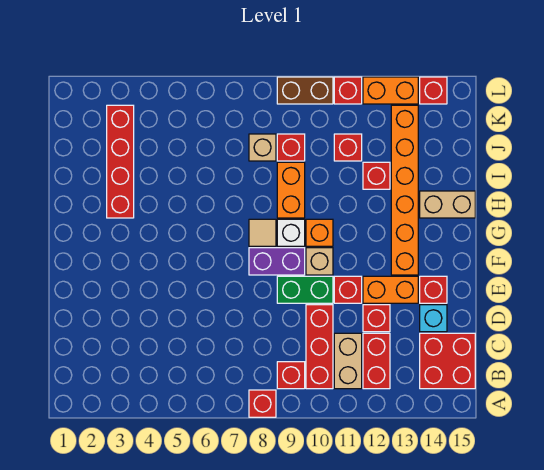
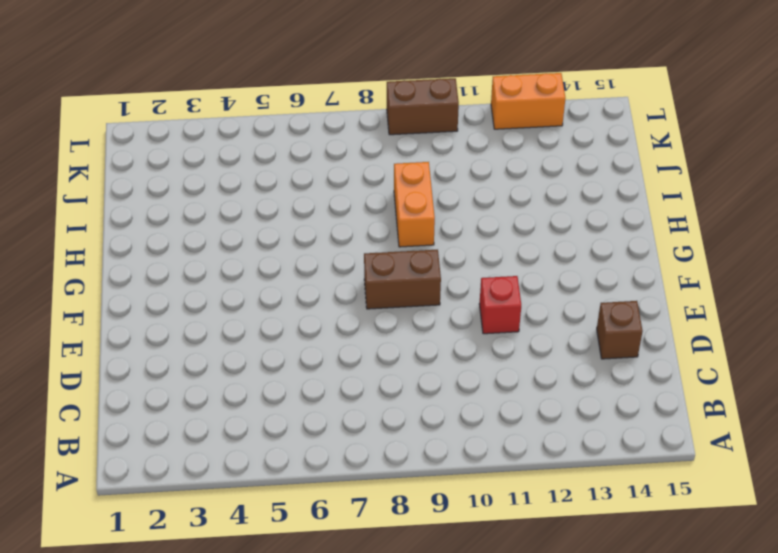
brown brick D14 level 1 -> cyan brick D14 level 1
brown brick F8:F9 level 1 -> purple brick F8:F9 level 1
none -> red brick A8 level 1
none -> red brick B9 level 1
none -> red brick B10:D10 level 1

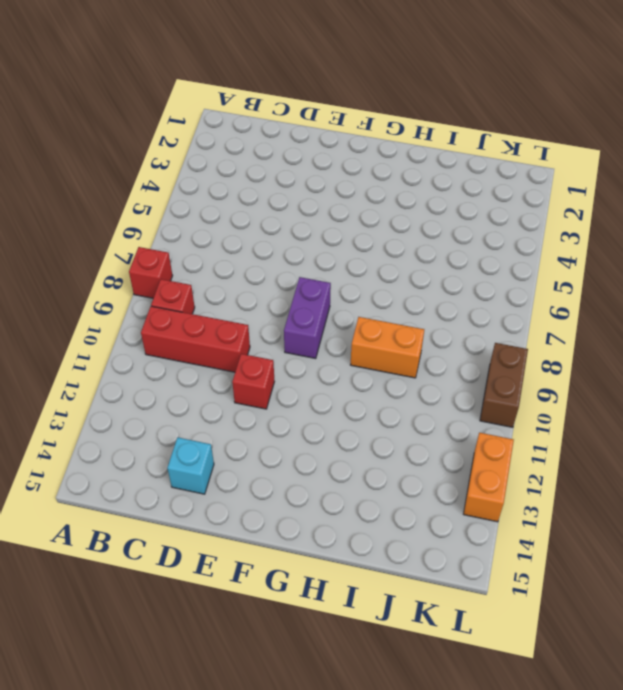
none -> tan brick B11:C11 level 1
none -> red brick B12:C12 level 1
none -> red brick B14:C15 level 1

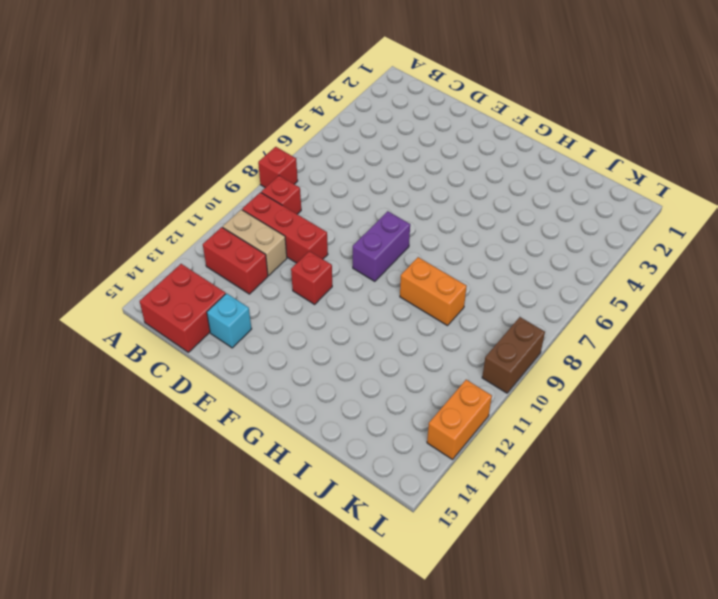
none -> red brick D12 level 1
none -> green brick E9:E10 level 1
none -> orange brick E12:E13 level 1

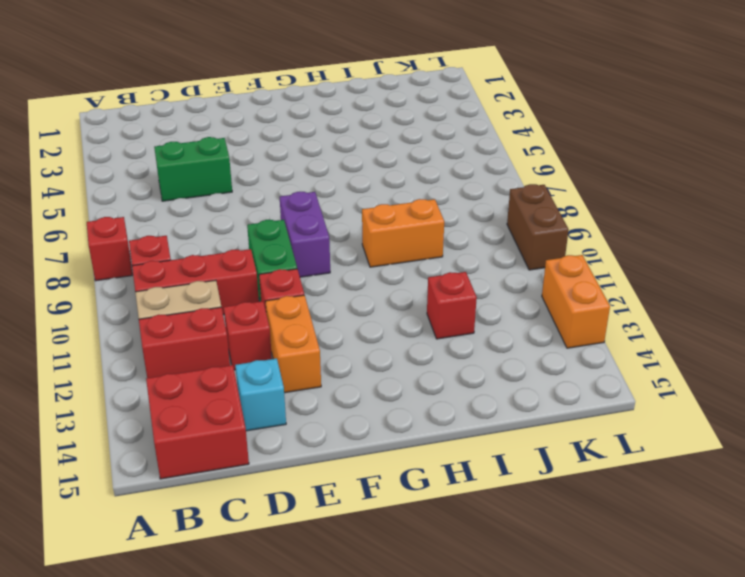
green brick C5:D5 level 1 -> none
none -> red brick E14 level 1
none -> tan brick F10 level 1
none -> orange brick F13:K13 level 1

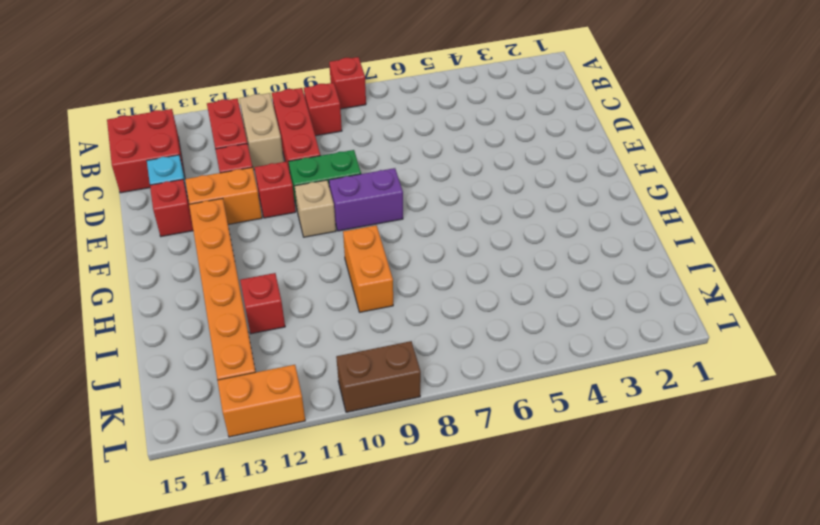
none -> tan tile G8 level 1
none -> white brick G9 level 1
none -> orange brick G10 level 1

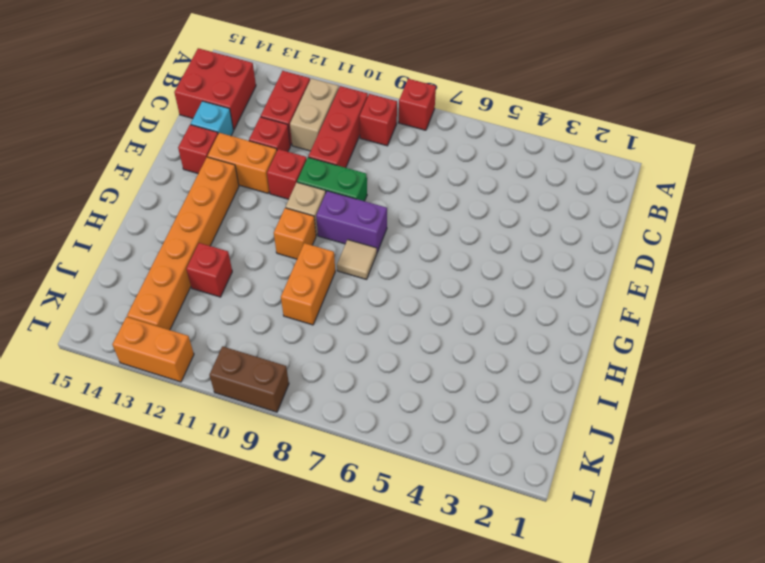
none -> white brick G9 level 1
none -> red brick H3:K3 level 1
none -> tan brick H14:H15 level 1

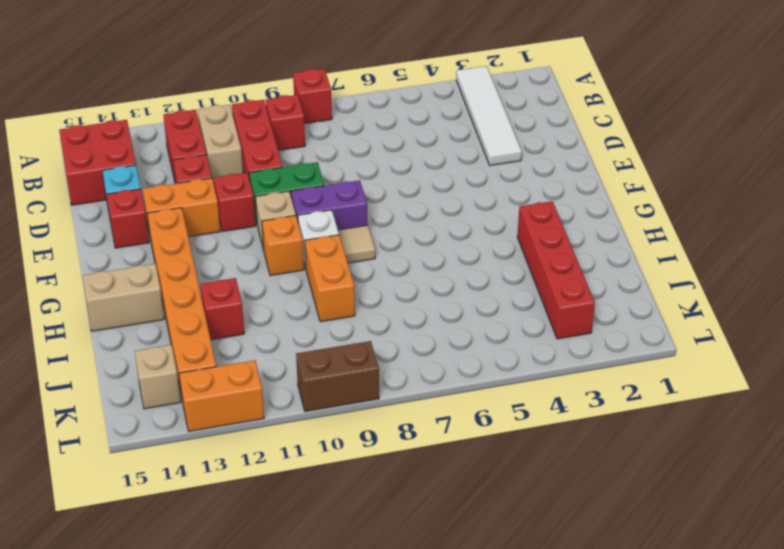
white tile A3:D3 level 1 -> none
tan brick K14 level 1 -> tan brick J8 level 1
none -> red brick J9 level 1
none -> red brick J11 level 1
none -> red brick L11 level 1

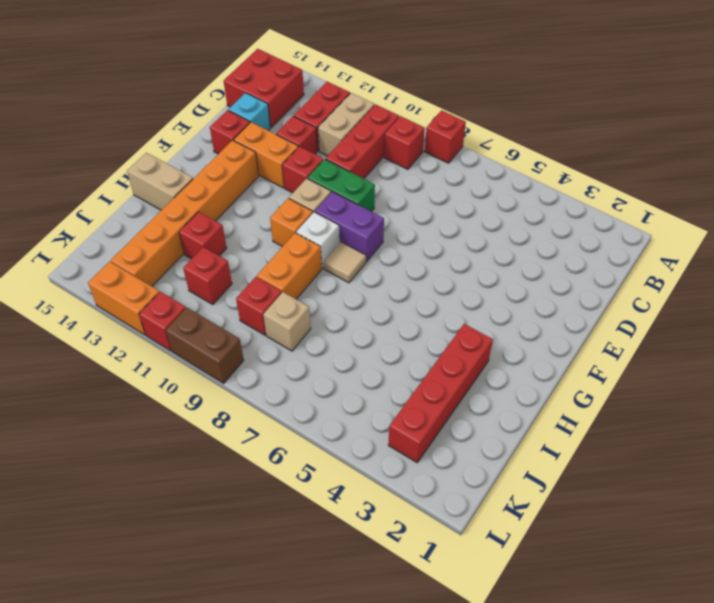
none -> red brick L14 level 1

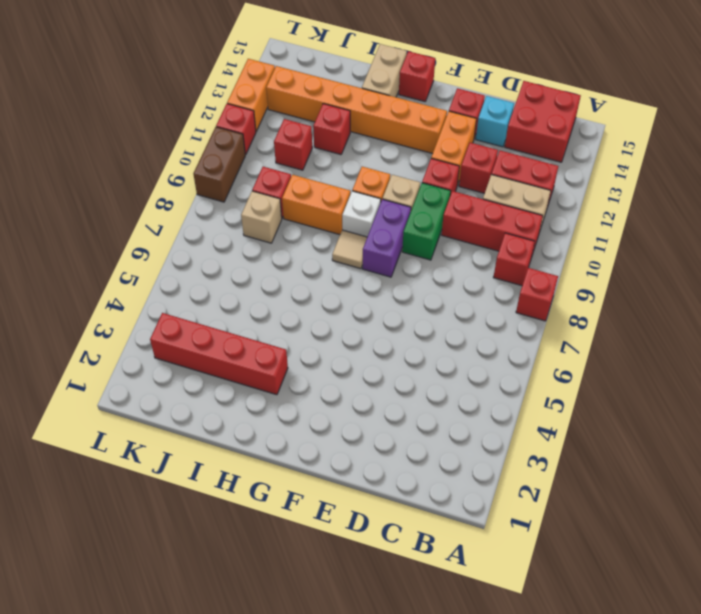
red brick G15 level 1 -> red brick L14 level 1

